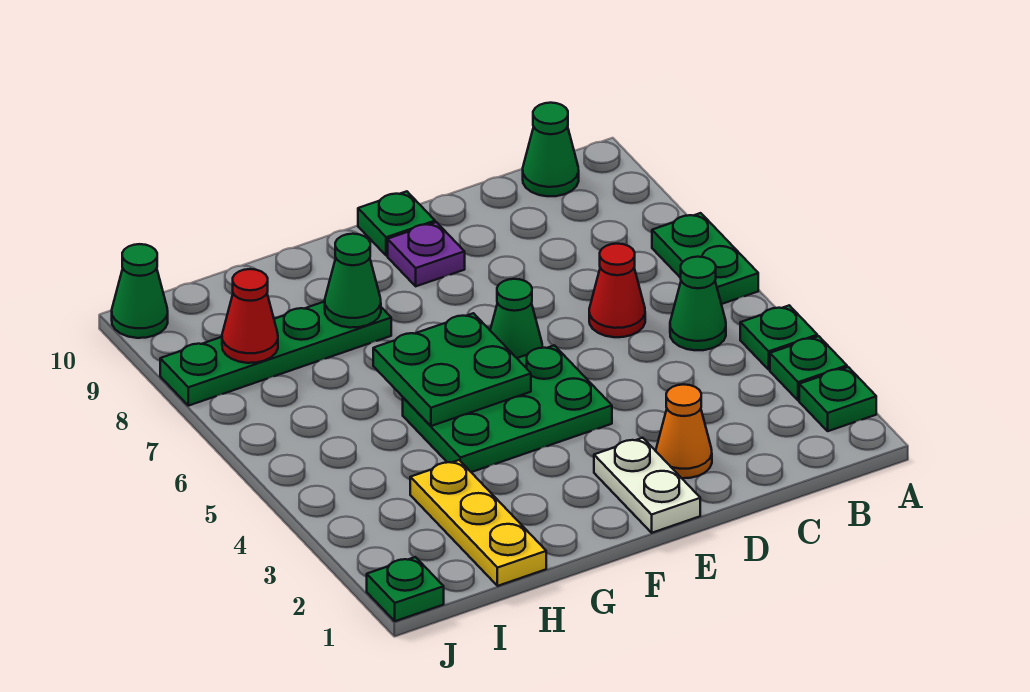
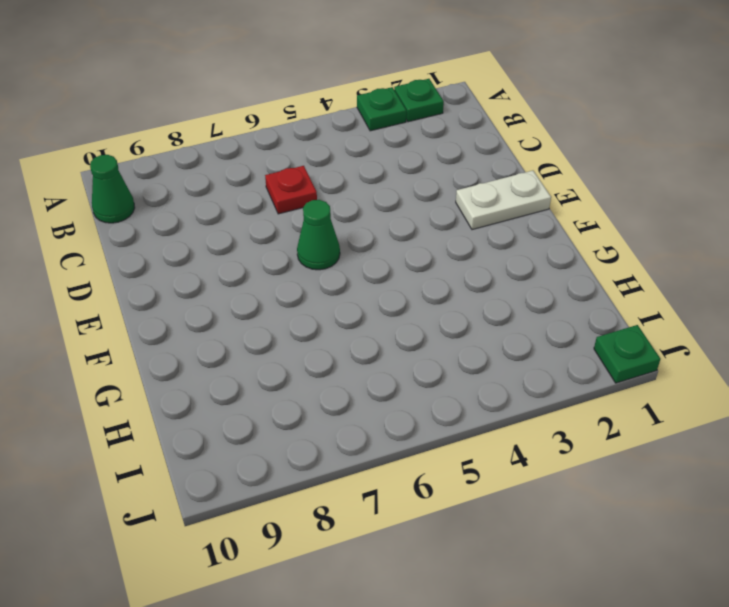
red plate C6 level 1 -> red cone C6 level 1
none -> green plate A4 level 1
none -> green plate A6:A7 level 1
none -> green cone B5 level 1

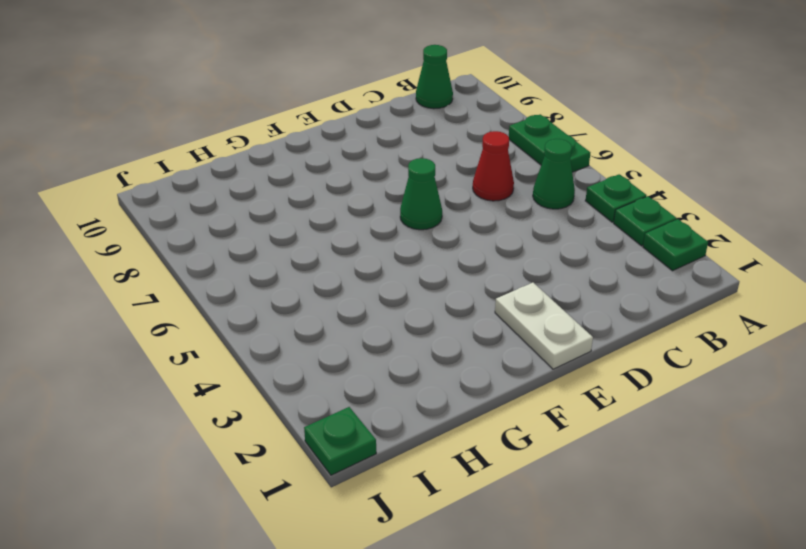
none -> orange cone D2 level 1
none -> green plate E4:G5 level 1
none -> purple plate E9 level 1

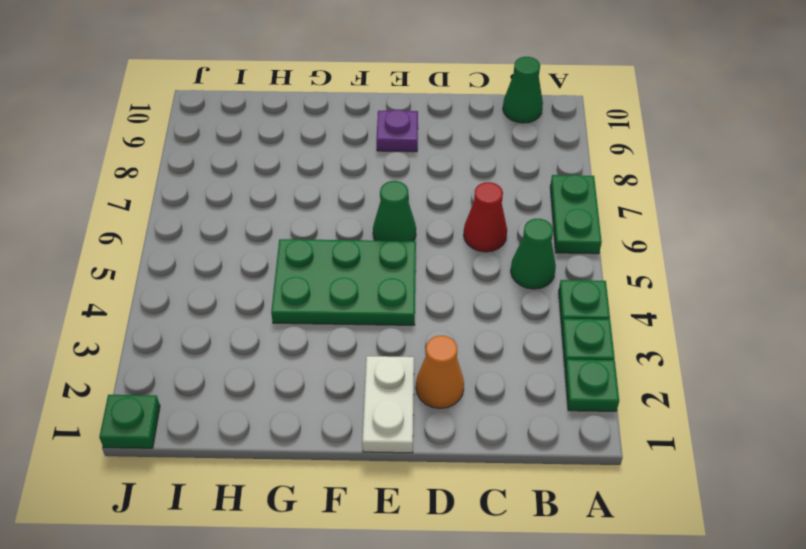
none -> green plate E10 level 1
none -> green plate G8:J8 level 1
none -> yellow plate H1:H3 level 1

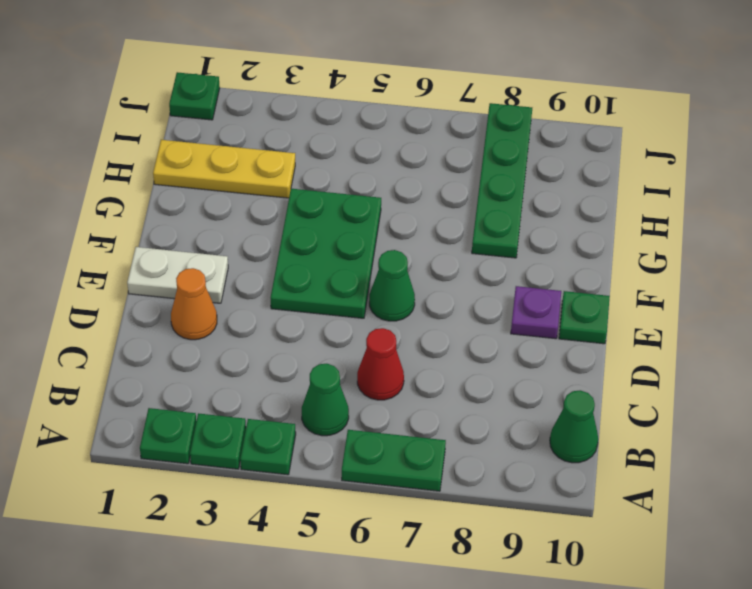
none -> green cone J10 level 1
none -> green plate F5:G6 level 2
none -> green cone G8 level 2

